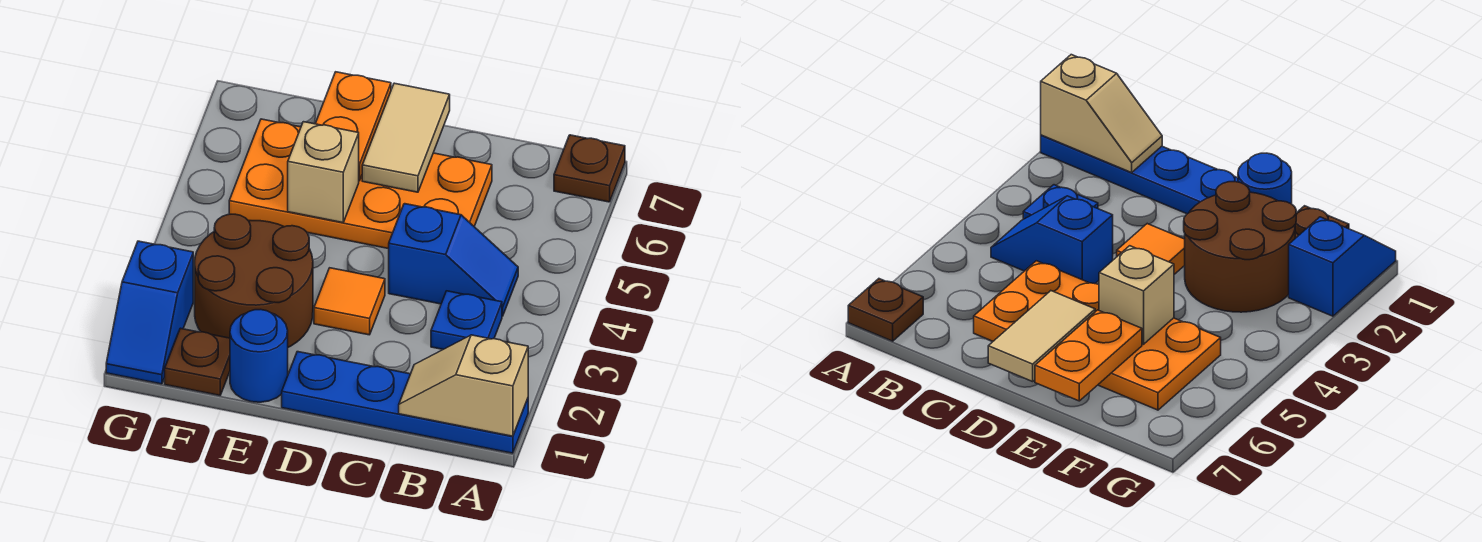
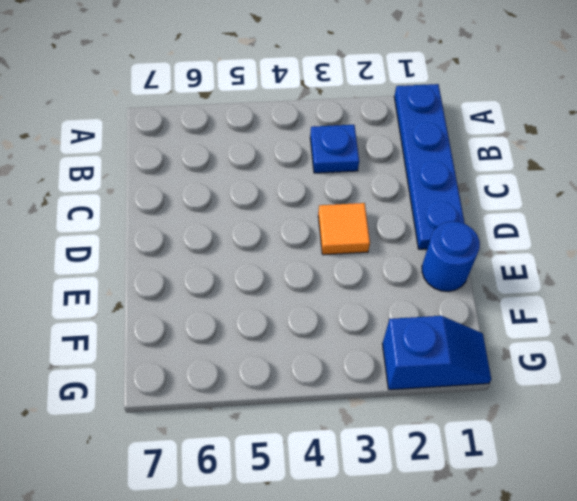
none -> brown plate A7 level 1
none -> blue slope B4:C4 level 1 top C
none -> orange plate C5:F6 level 1

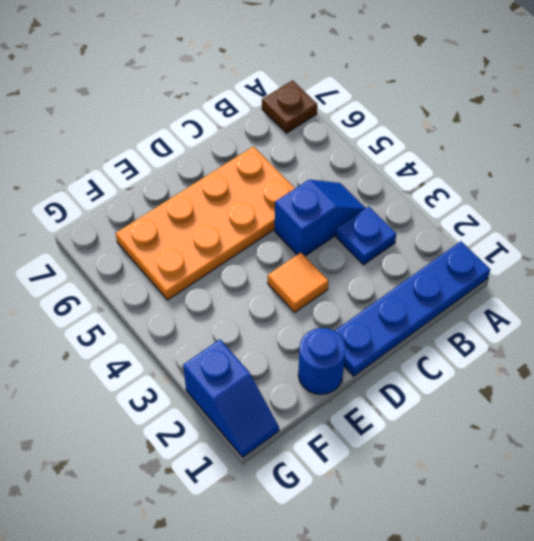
none -> brown round brick E2:F3 level 1
none -> brown plate F1 level 1
none -> tan slope A1:B1 level 2 top A

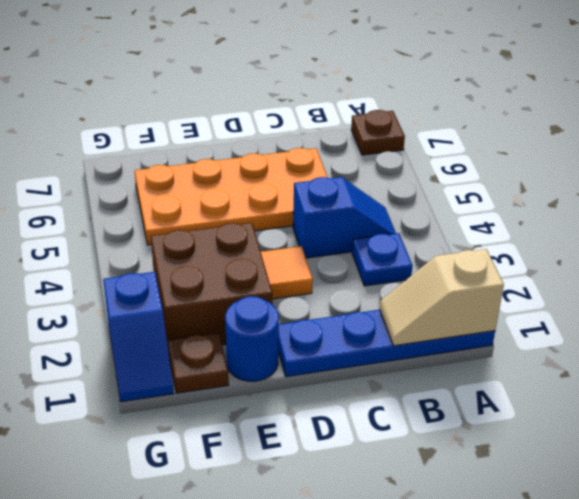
brown brick E2:F3 level 1 -> brown round brick E2:F3 level 1
none -> tan tile D6:D7 level 2
none -> tan brick E5 level 2
none -> orange plate E6:E7 level 2

